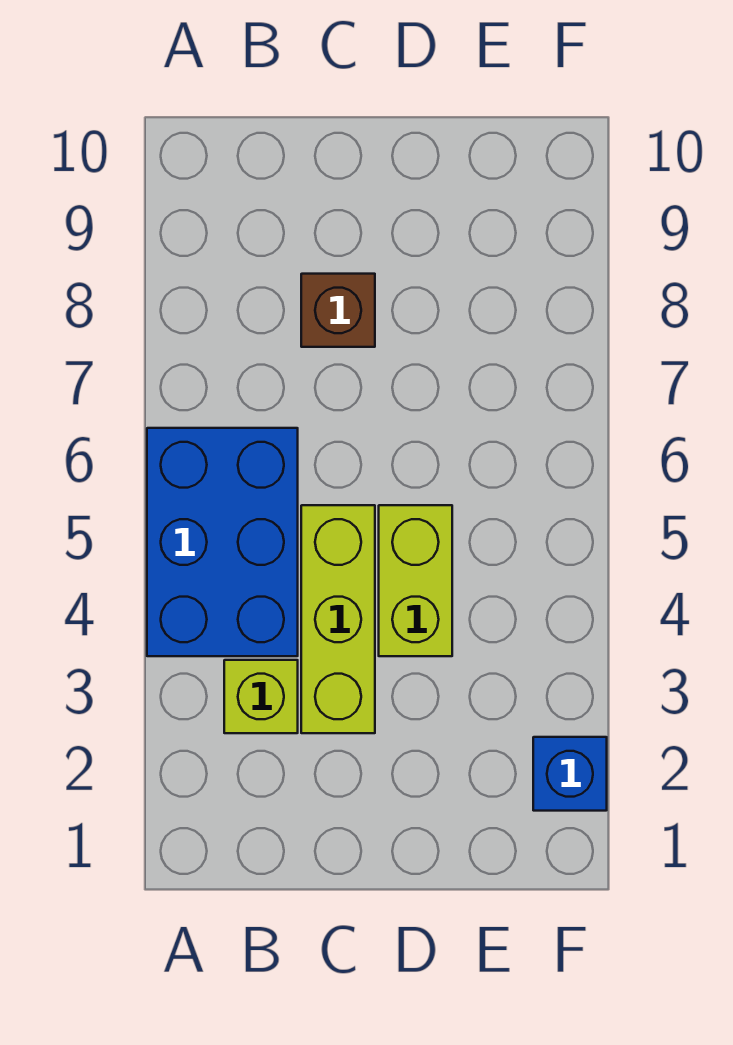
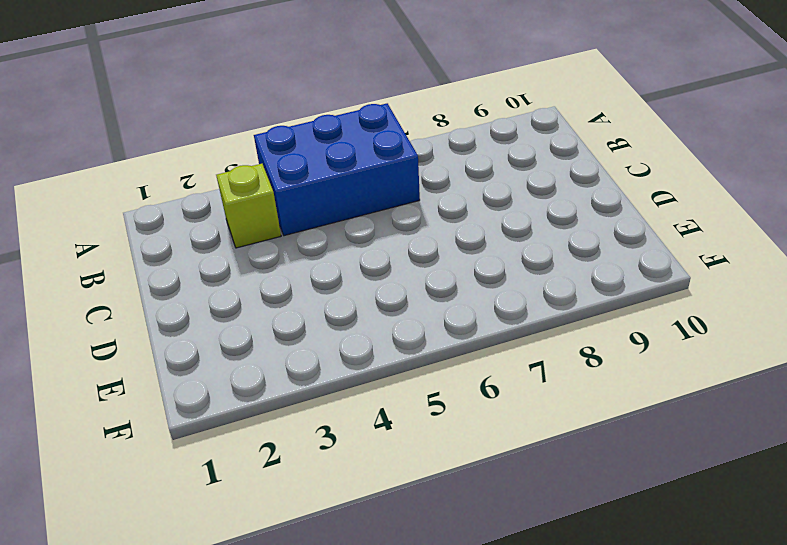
none -> lime brick C3:C5 level 1
none -> brown brick C8 level 1

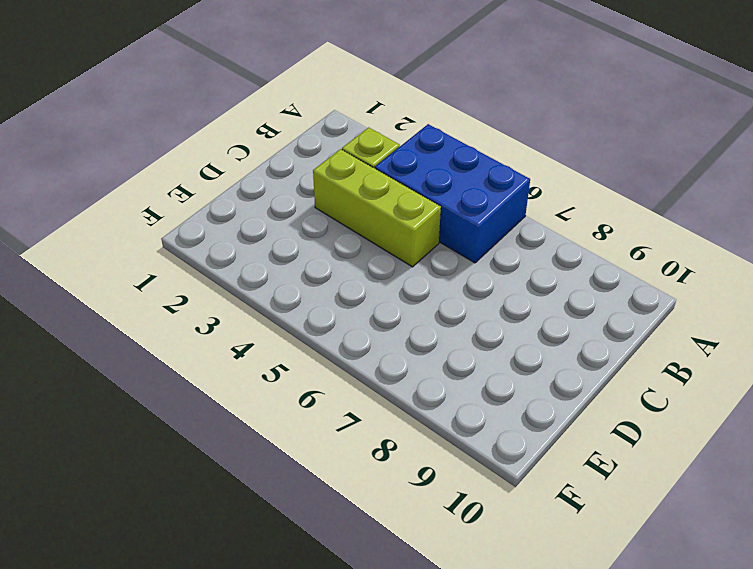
none -> brown brick C8 level 1
none -> lime brick D4:D5 level 1

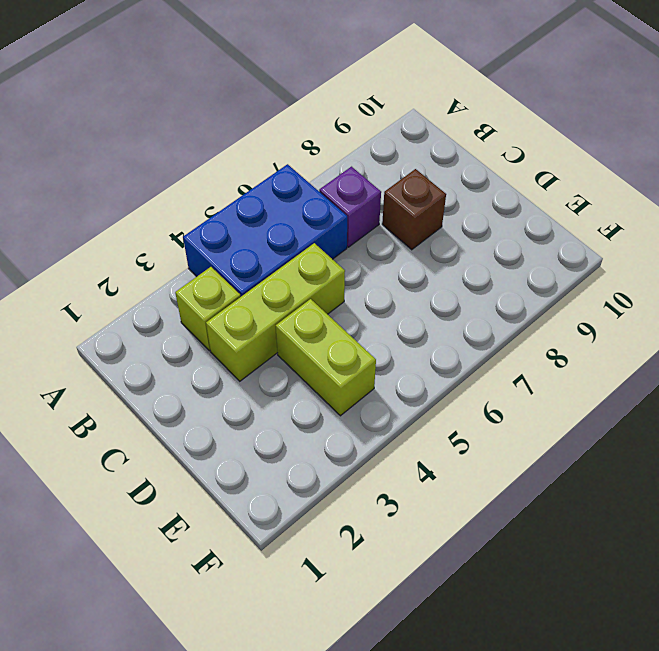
purple brick B7 level 1 -> none
lime brick D4:E4 level 1 -> lime brick D4:D5 level 1
none -> blue brick F2 level 1

